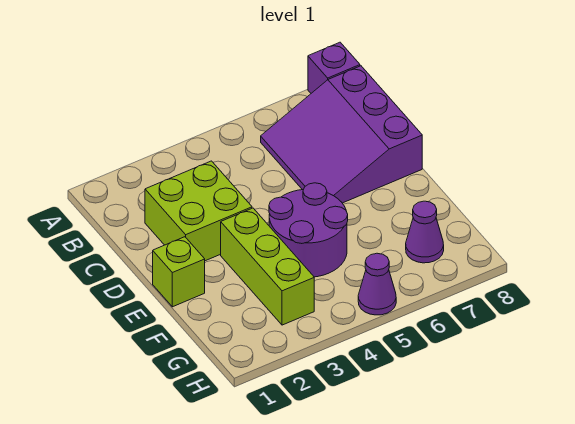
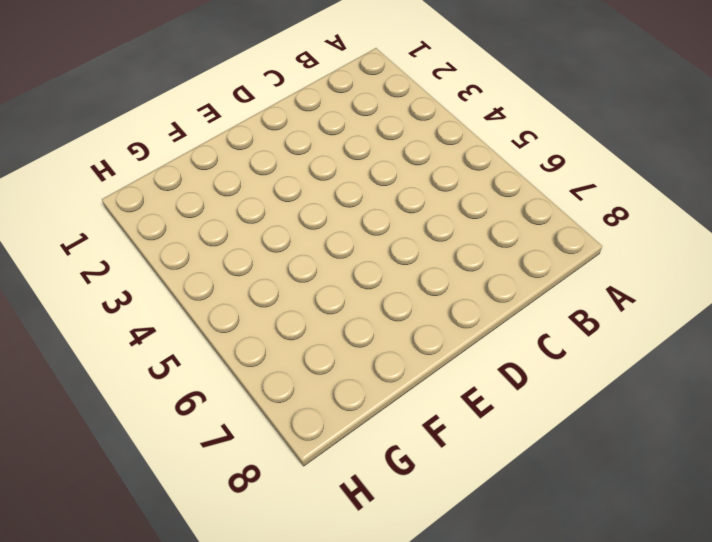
none -> purple brick A8 level 1
none -> purple slope B6:D8 level 1 top 8

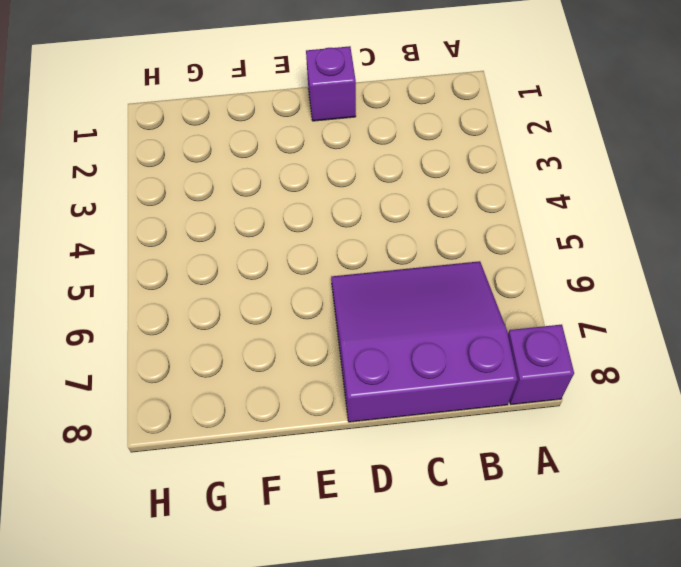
purple brick D1 level 1 -> none
none -> lime brick C2:D3 level 1
none -> lime brick E1 level 1

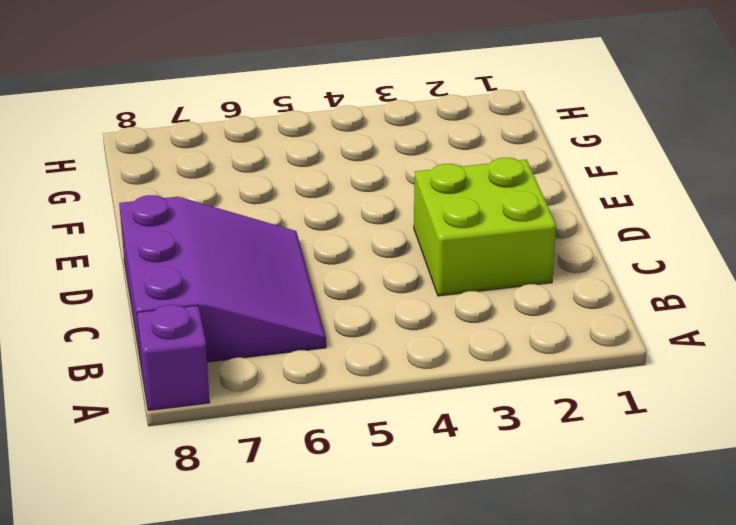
none -> lime brick E1 level 1
none -> lime brick E3:G3 level 1

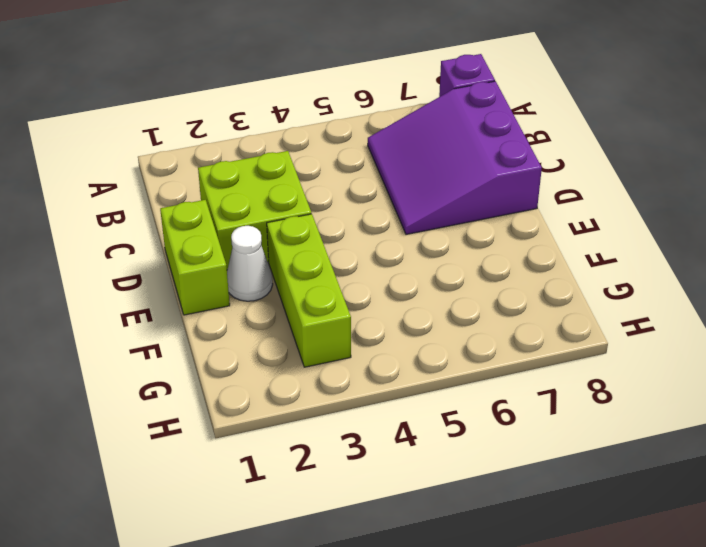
lime brick D1:E1 level 1 -> lime brick E1 level 1
white cone E2 level 1 -> none
none -> purple round brick E4:F5 level 1
none -> purple cone G7 level 1

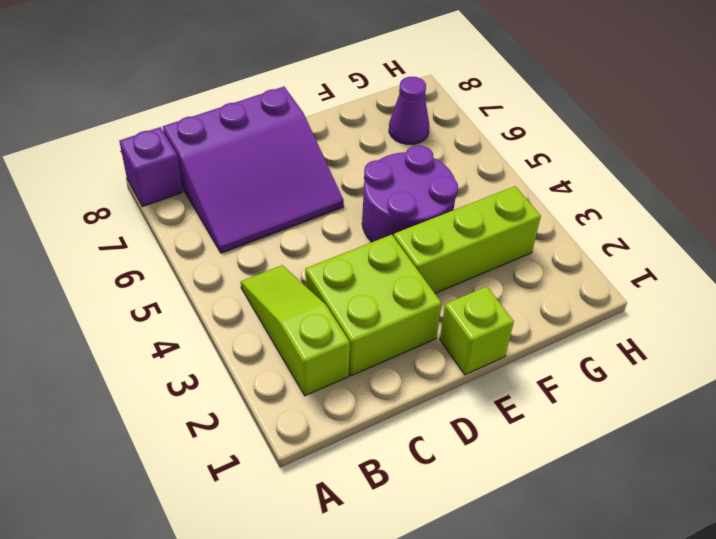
lime slope B2:B4 level 1 top 2 -> none
none -> purple cone H5 level 1

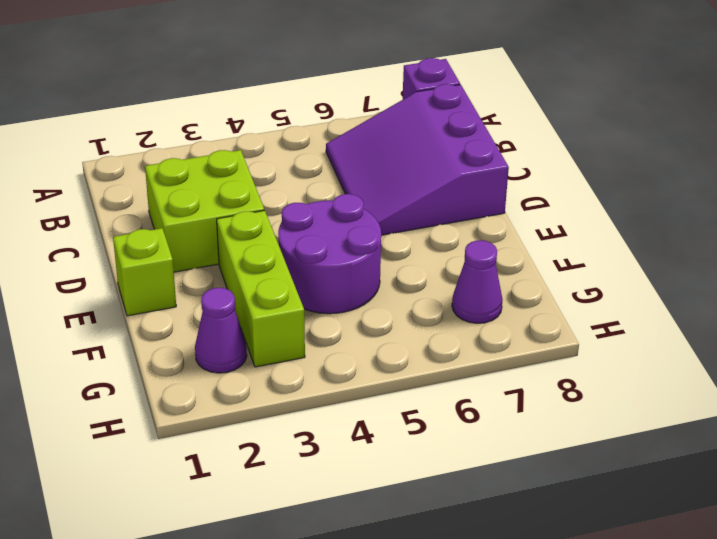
purple cone G2 level 1 -> purple cone H5 level 1

